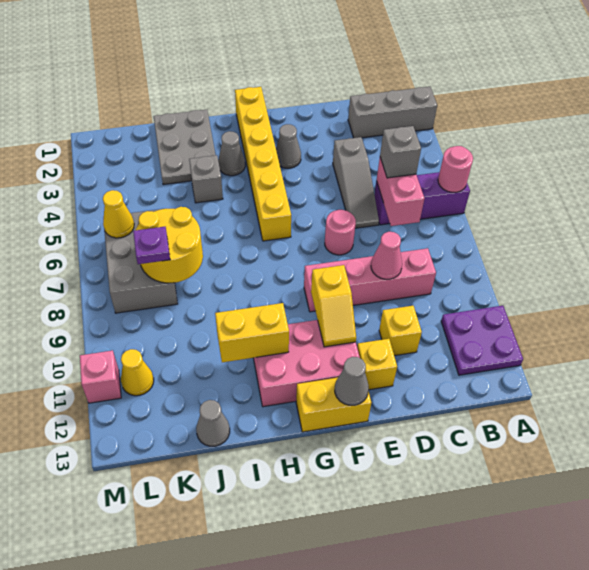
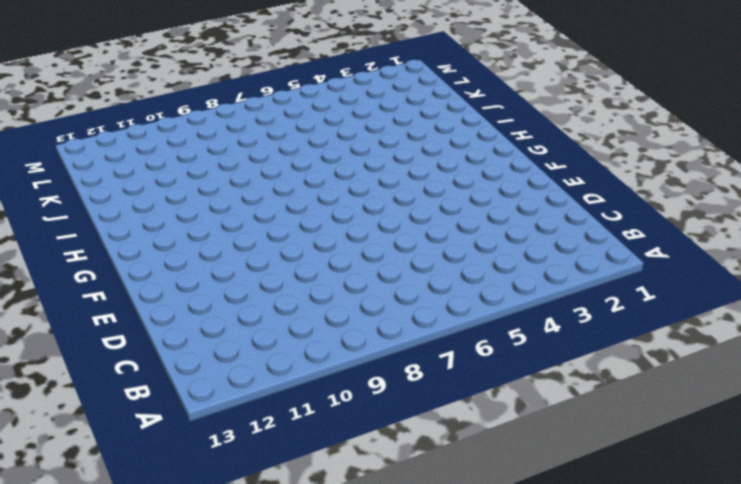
none -> grey brick A2:C2 level 1
none -> purple brick A6:C6 level 1
none -> purple plate A11:B12 level 1

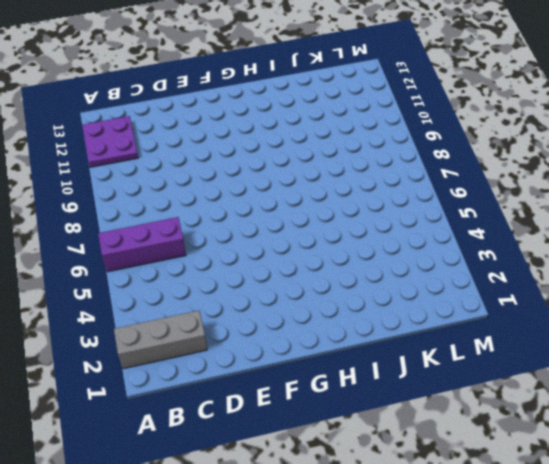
none -> pink brick C9:F9 level 1
none -> grey slope D4:D6 level 1 top 4
none -> yellow brick D11 level 1

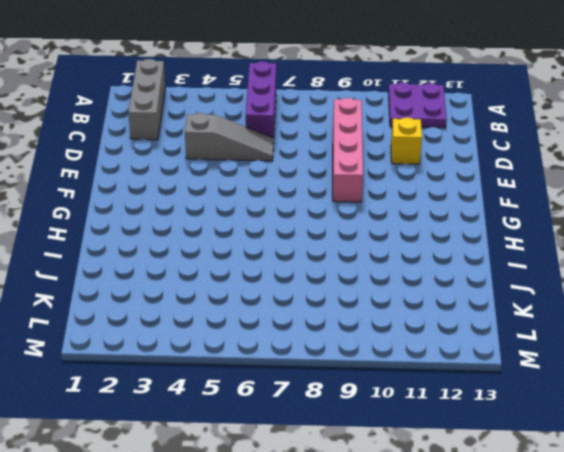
none -> pink round brick E7 level 1
none -> yellow brick E12 level 1
none -> grey cone F3 level 1

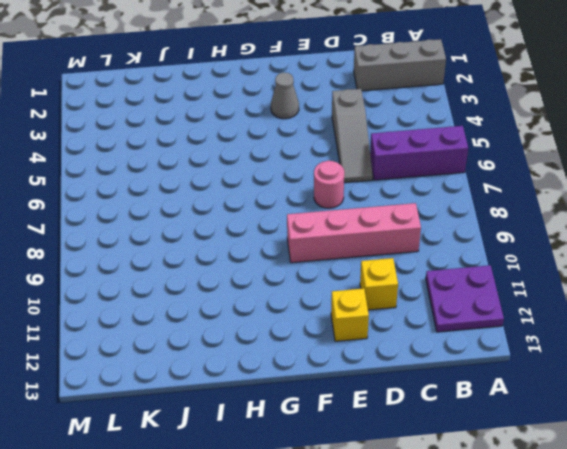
none -> pink brick F11:H12 level 1
none -> yellow brick F13:G13 level 1
none -> yellow brick G1:G6 level 1

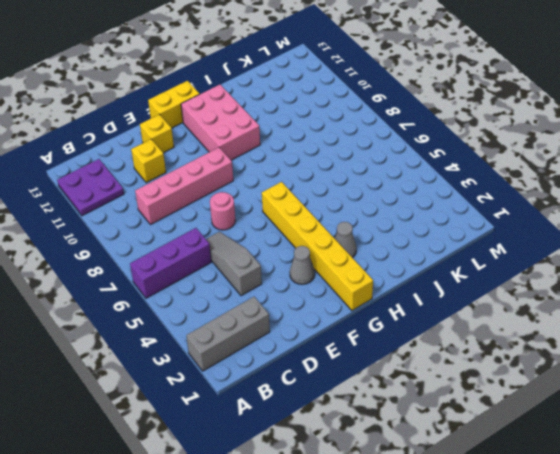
pink brick G10:H12 level 1 -> pink brick F11:H12 level 1
none -> grey plate I1:J3 level 1
none -> grey brick I4 level 1
none -> grey cone J13 level 1

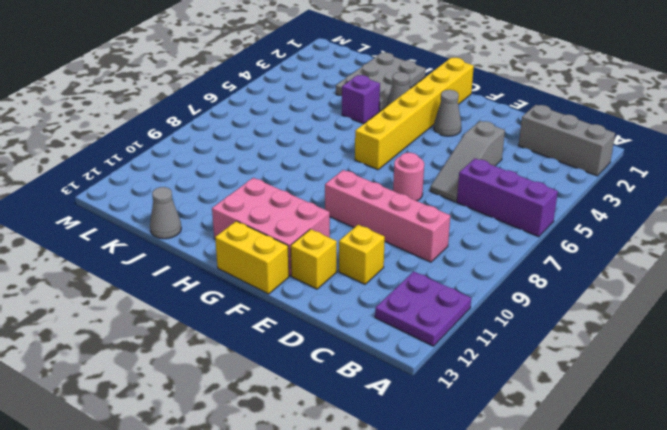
purple brick I4 level 1 -> grey brick I4 level 1
none -> grey brick K6:L8 level 1
none -> yellow cone L11 level 1
none -> pink brick M11 level 1

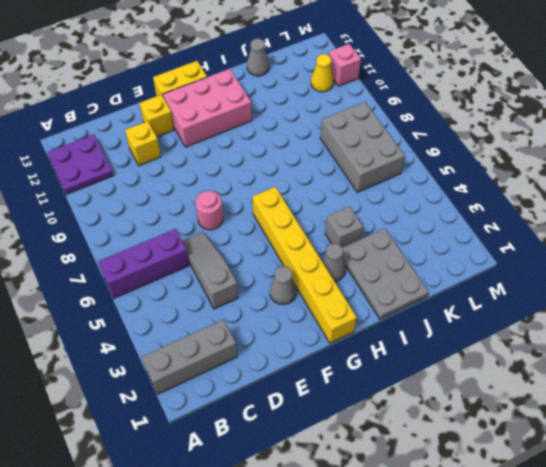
none -> pink brick C9:F9 level 1
none -> pink round brick A6 level 2
none -> pink brick C6:C7 level 2

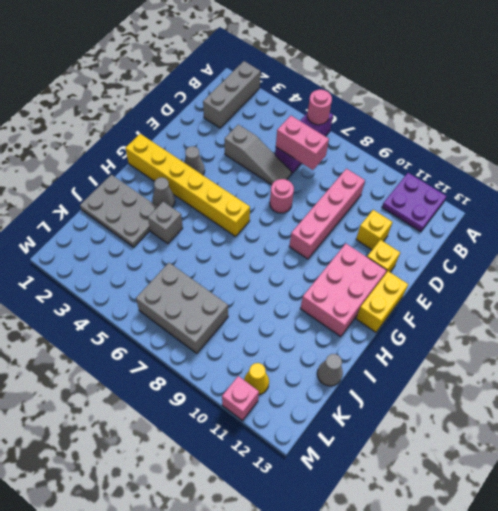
none -> pink cone D9 level 2
none -> yellow slope F10:F11 level 2 top 10
none -> grey cone F13 level 2

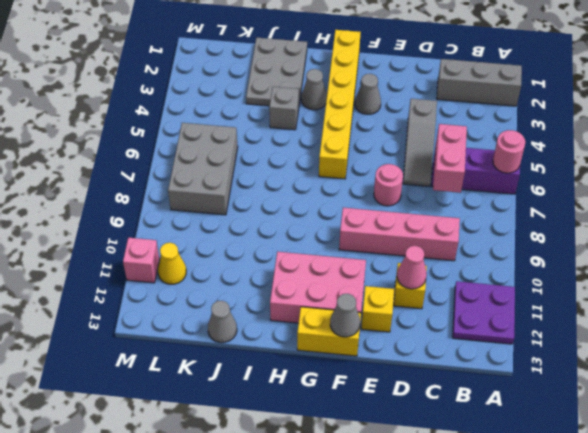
pink cone D11 level 2 -> pink cone D9 level 2
none -> yellow slope F10:F11 level 2 top 10
none -> yellow brick H11:I11 level 2
none -> yellow round brick J7:K8 level 2

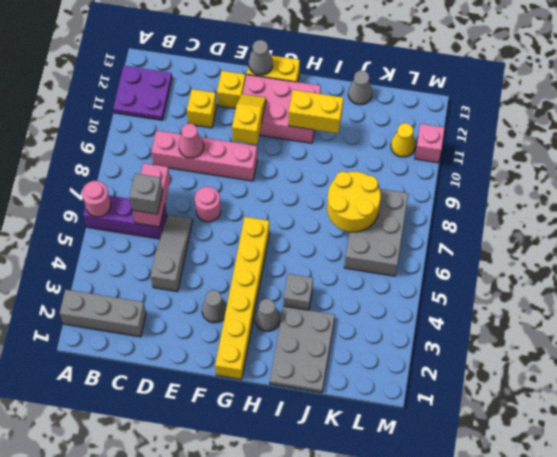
none -> yellow cone L6 level 2
none -> purple plate K8 level 3

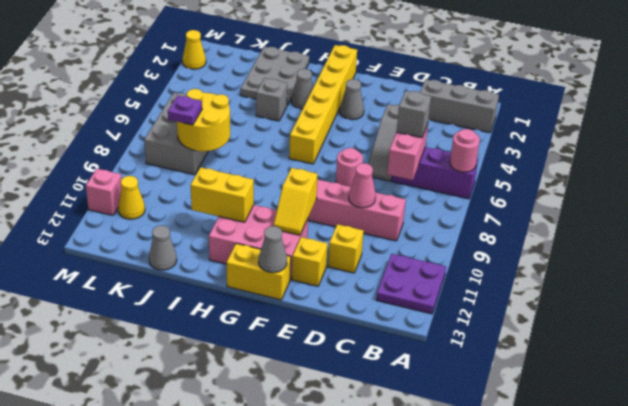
yellow cone M2 level 1 -> yellow cone L6 level 2

